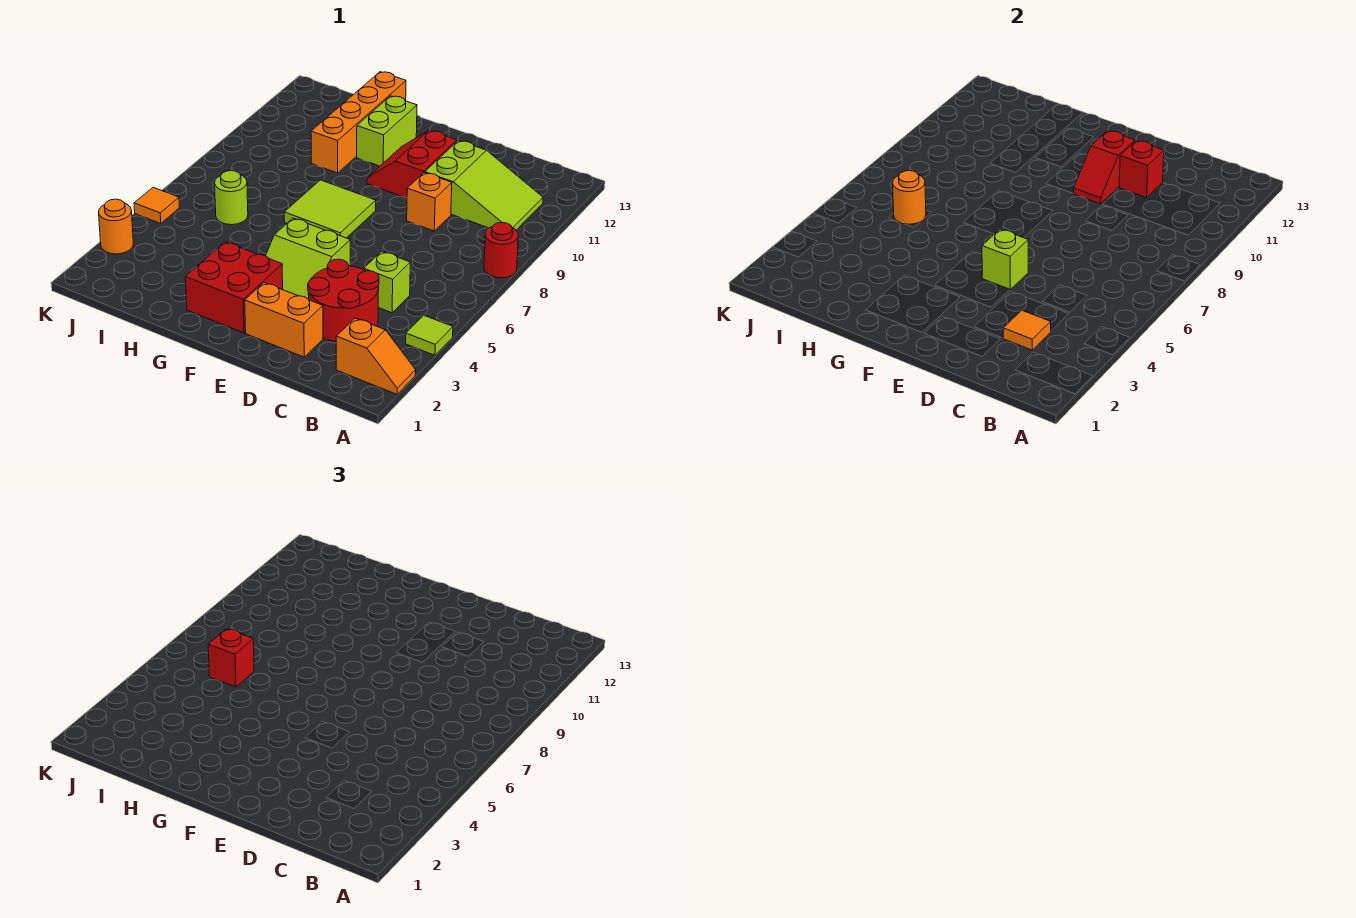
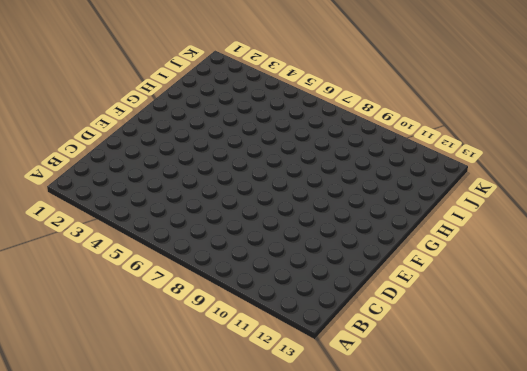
none -> orange slope A2:B2 level 1 top B
none -> lime tile A4 level 1
none -> red round brick A8 level 1

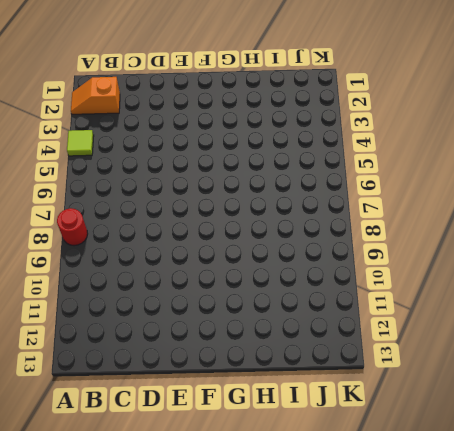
none -> lime slope B10:D11 level 1 top D
none -> red round brick C3:D4 level 1
none -> lime brick C5 level 1

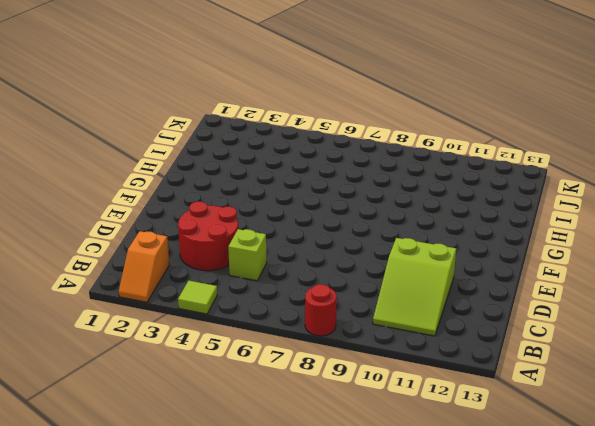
none -> orange brick D2:E2 level 1
none -> orange brick D9 level 1
none -> lime slope E4:F5 level 1 top 5

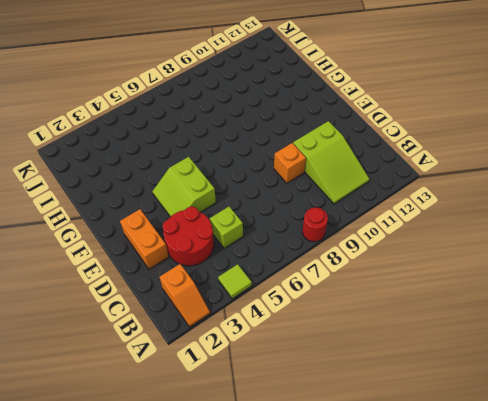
none -> red slope E10:F11 level 1 top E
none -> red brick F2:G3 level 1
none -> lime tile F7:G8 level 1

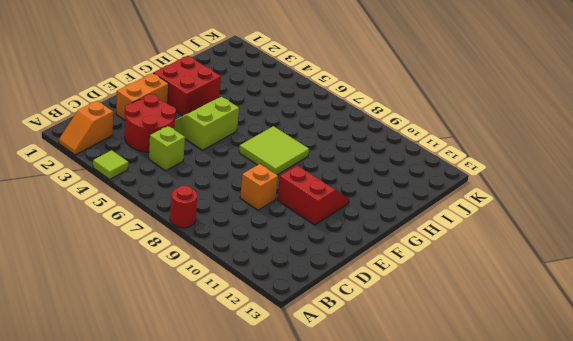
none -> lime slope B10:D11 level 1 top D
none -> lime brick G11:G12 level 1
none -> orange brick H10:H13 level 1

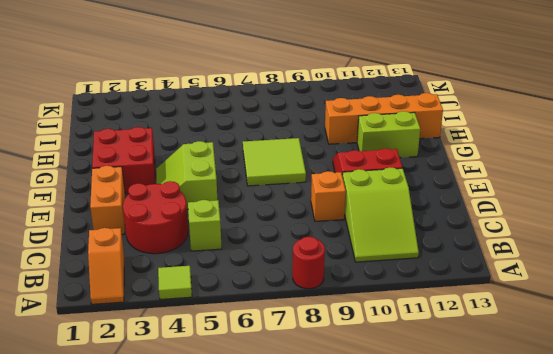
none -> lime round brick I6 level 1
none -> orange round brick K3 level 1
none -> orange tile K5 level 1

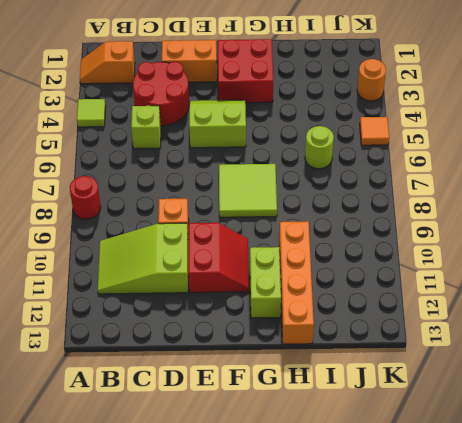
none -> orange tile C3 level 2
none -> red brick D11 level 2
none -> lime brick E5 level 2

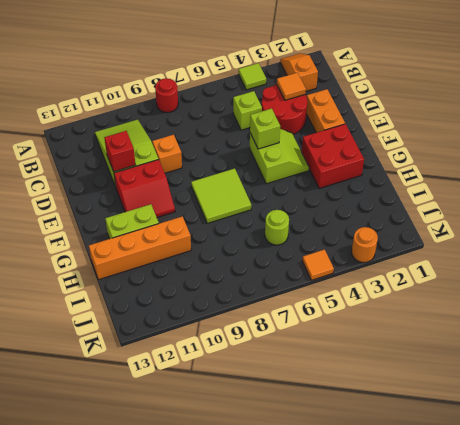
none -> red slope E10:E11 level 2 top 11
none -> orange round brick I6 level 2
none -> red brick I6 level 3

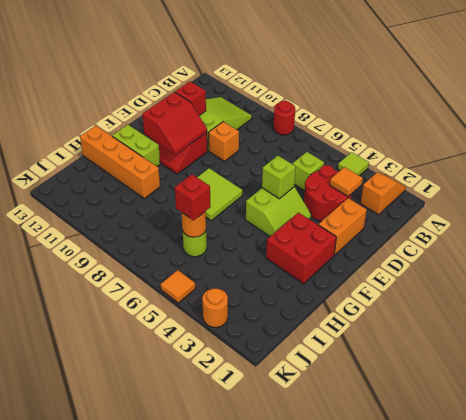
red slope E10:F11 level 2 top 11 -> red slope E10:E11 level 2 top 11

